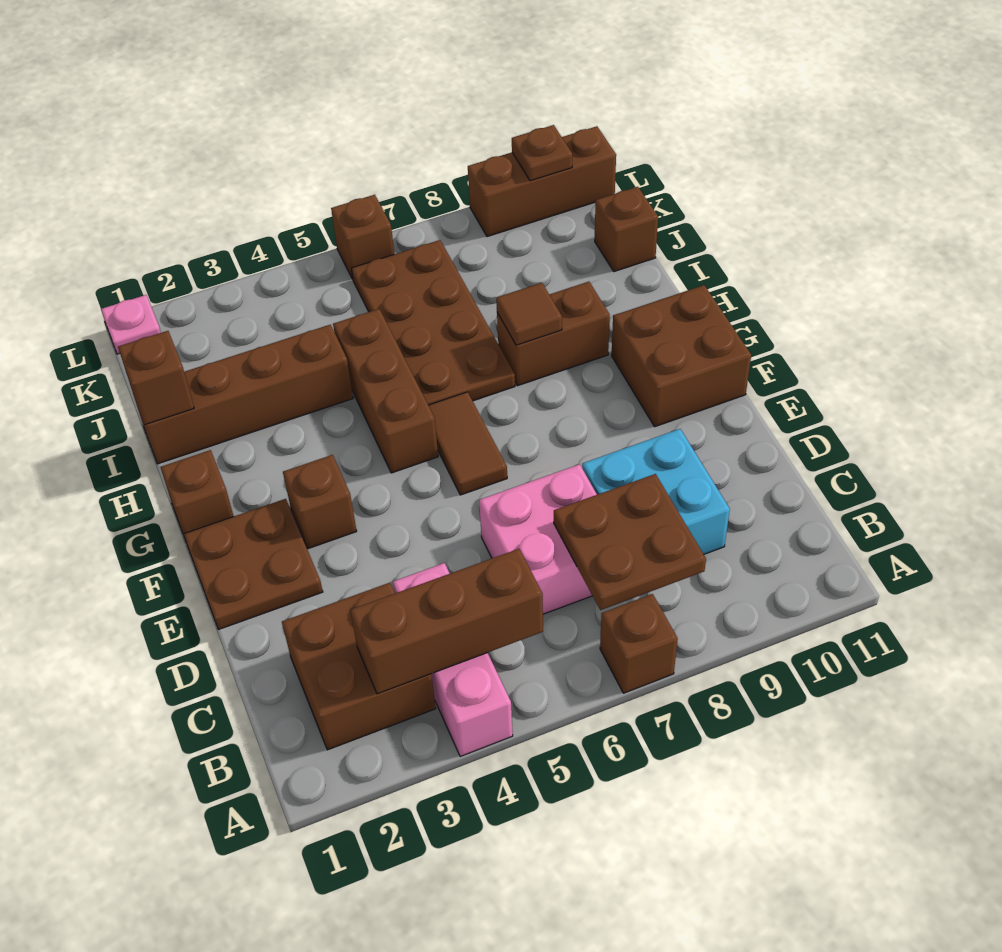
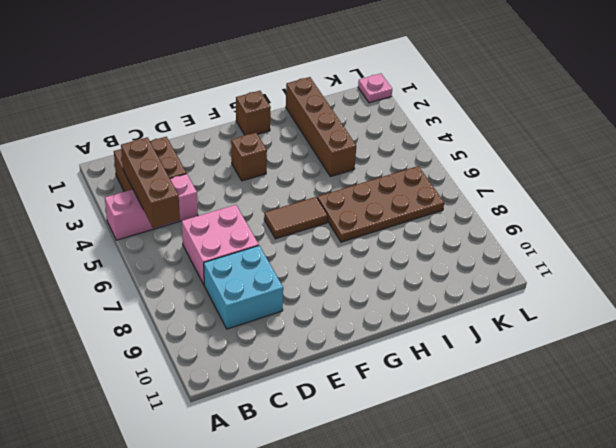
none -> brown brick A7 level 1
none -> brown plate E1:F2 level 1
none -> brown brick F10:G11 level 1

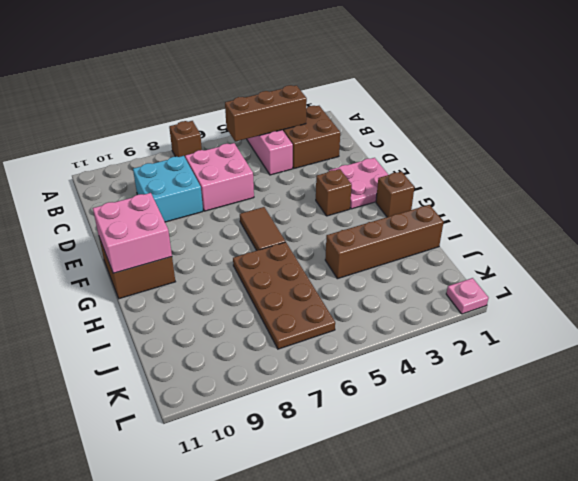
pink plate E1:F2 level 1 -> brown plate E1:F2 level 1
pink brick F10:G11 level 2 -> none
none -> brown brick G5:I5 level 1
none -> brown brick H8:H9 level 1
none -> brown brick J11 level 1

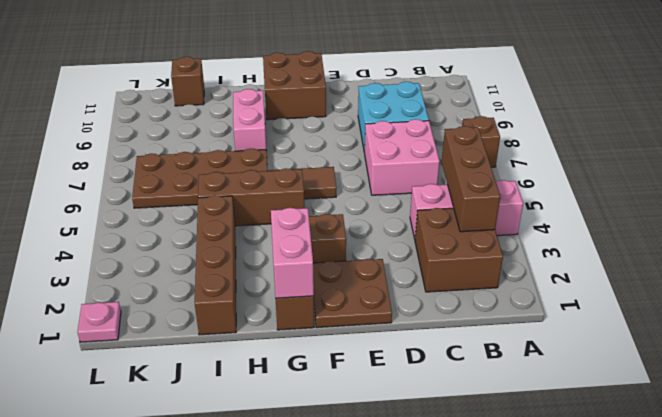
pink brick G1:G2 level 2 -> none
pink brick H8:H9 level 1 -> brown brick H8:H9 level 1
none -> brown brick L6 level 1
none -> brown brick L9:L11 level 1
none -> brown plate B7:C8 level 2

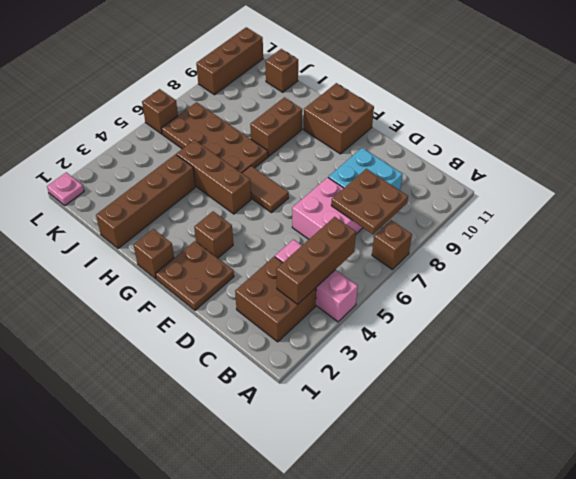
none -> brown tile H8 level 2
none -> brown brick I1 level 2
none -> brown plate L10 level 2

